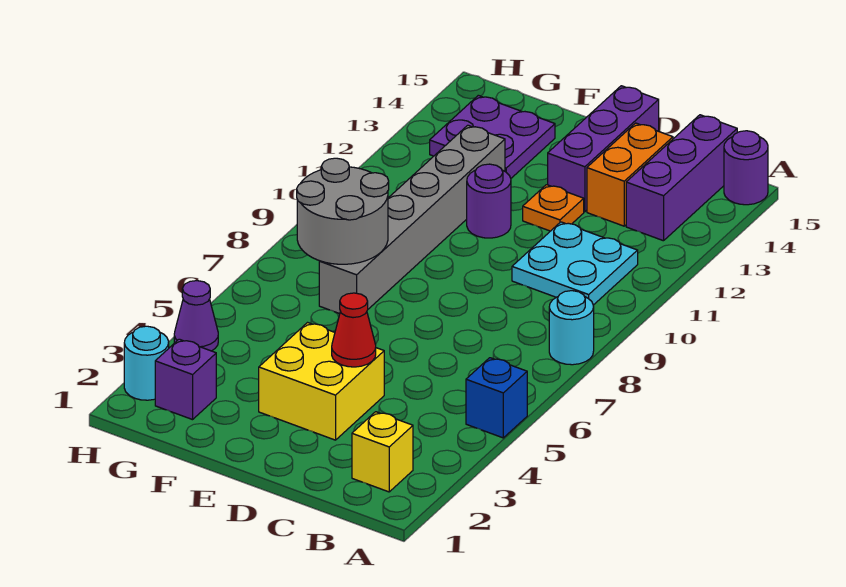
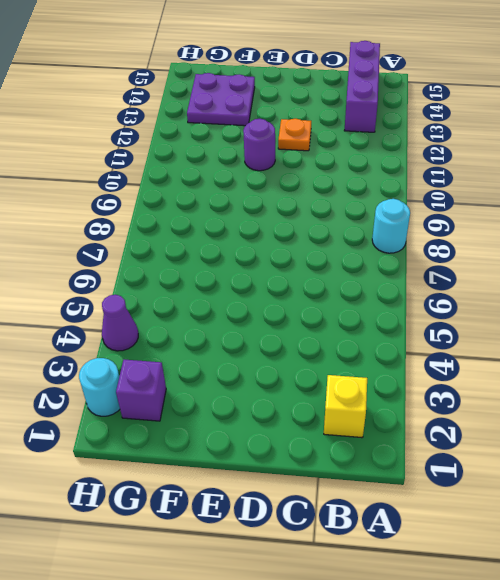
none -> blue brick A5 level 1
none -> purple round brick A15 level 1
none -> cyan plate B10:C11 level 1

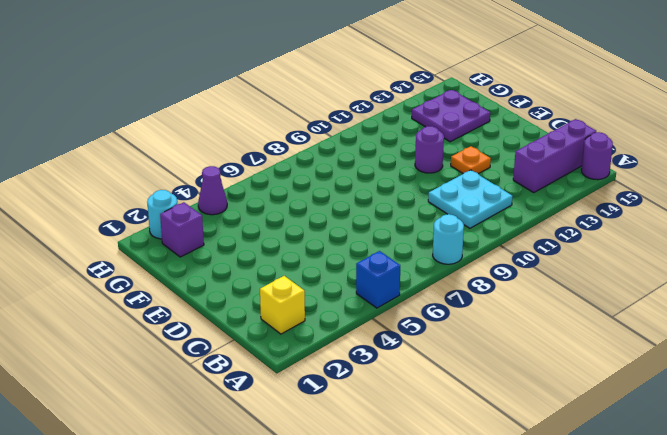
none -> orange brick C13:C14 level 1
none -> yellow brick D3:E4 level 1
none -> purple brick D13:D15 level 1

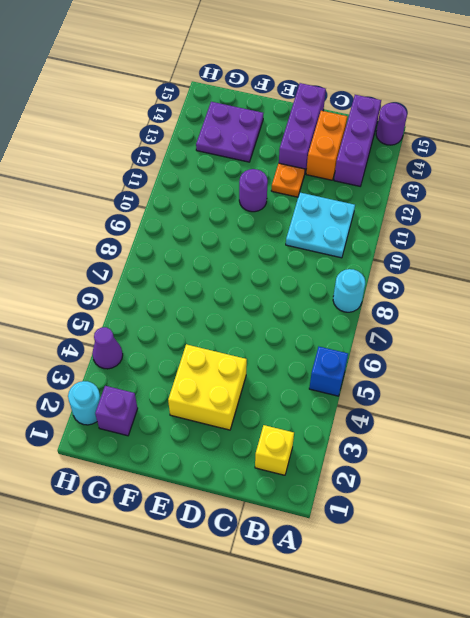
none -> grey brick F7:F12 level 1
none -> red cone D4 level 2
none -> grey round brick F7:G8 level 2

